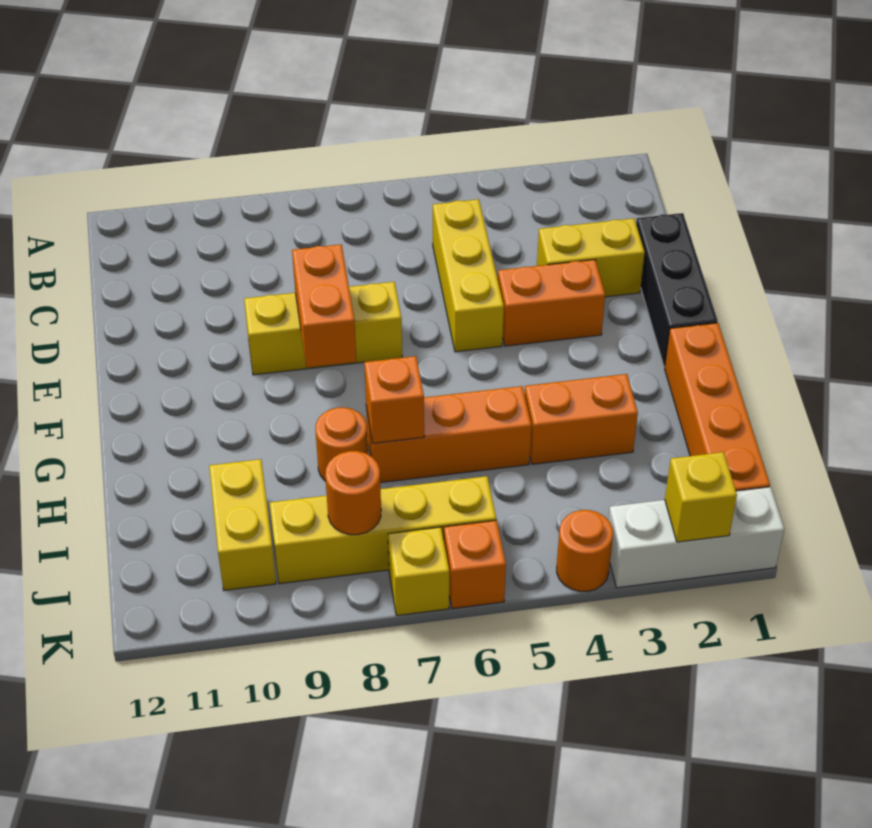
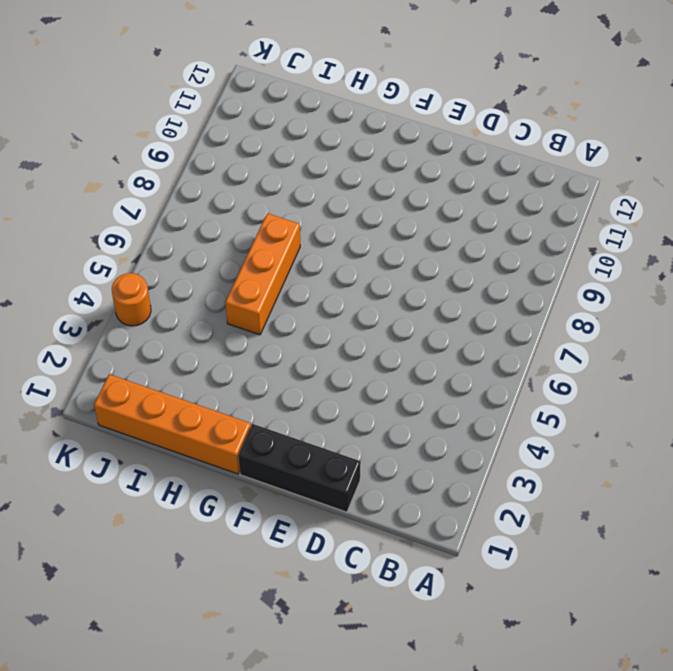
none -> yellow brick C5:E5 level 1
none -> yellow brick D2:D3 level 1
none -> orange brick E3:E4 level 1

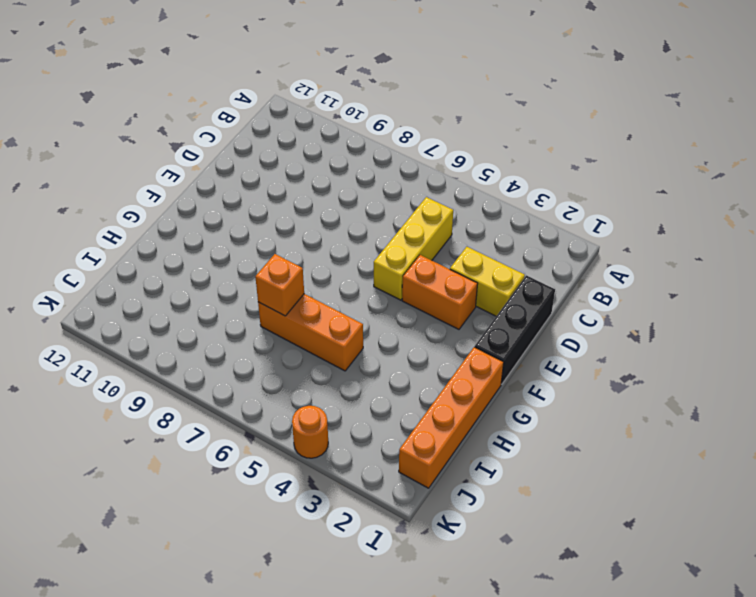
none -> yellow brick E7:E9 level 1
none -> orange brick H3:H4 level 1
none -> orange round brick H8 level 1

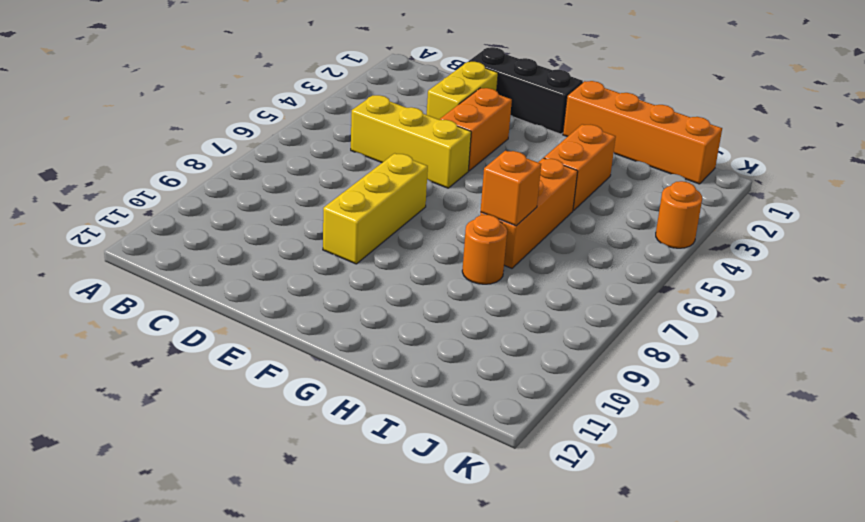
none -> yellow brick I10:J10 level 1
none -> yellow brick J6:J9 level 1
none -> white brick K1:K3 level 1

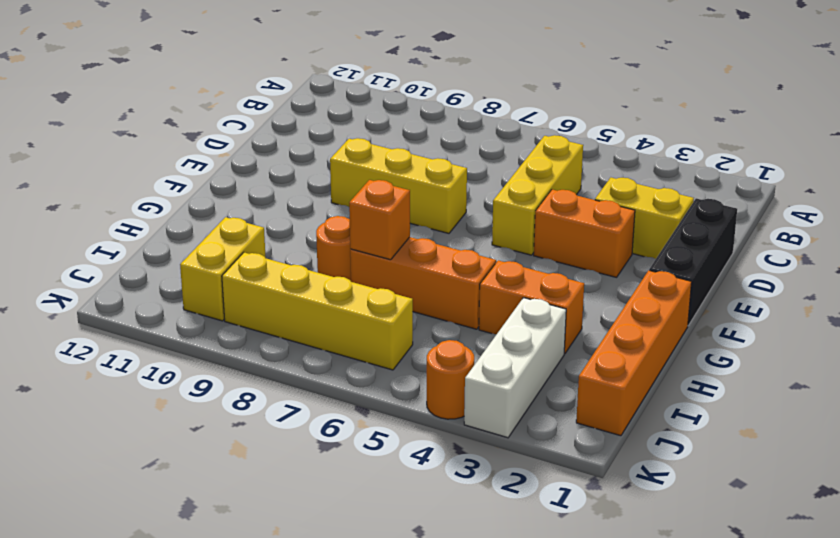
white brick I3:K3 level 1 -> white brick K1:K3 level 1
none -> orange brick K6 level 1
none -> yellow brick K7 level 1
none -> orange brick E8:F8 level 2

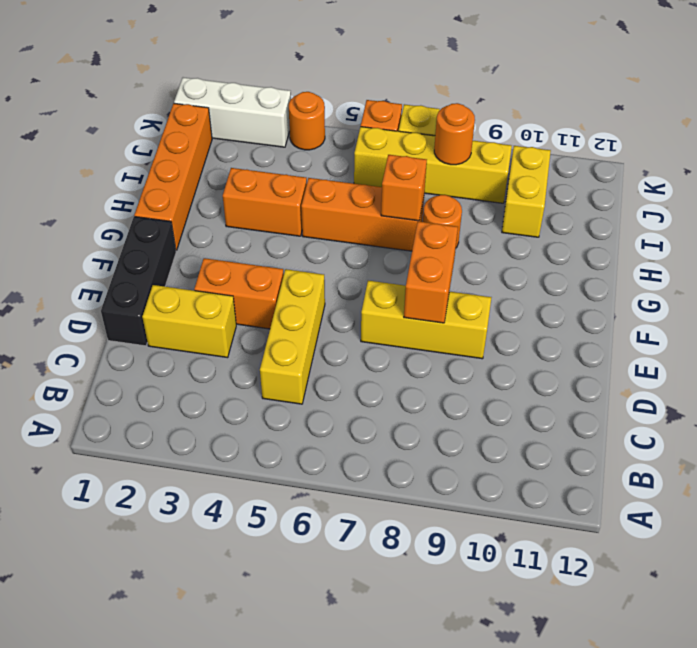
none -> yellow brick K2 level 2

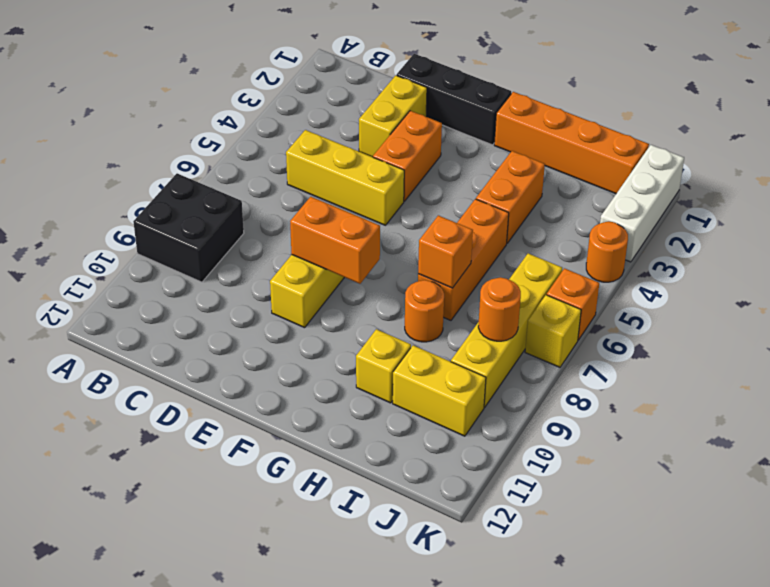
black brick A8:B9 level 1 -> none
yellow brick H10 level 1 -> yellow brick K2 level 2

